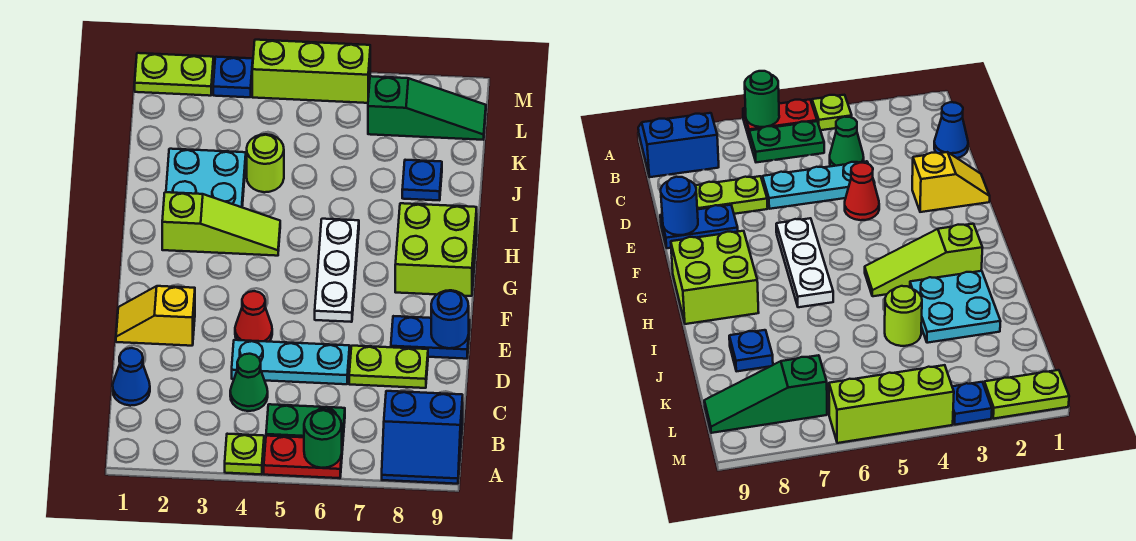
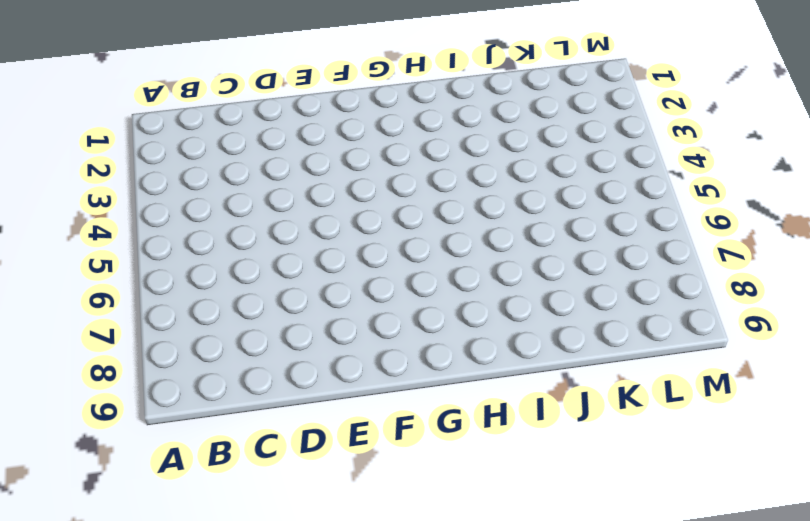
none -> lime plate A4 level 1
none -> red plate A5:A6 level 1
none -> blue slope A8:B9 level 1 top B

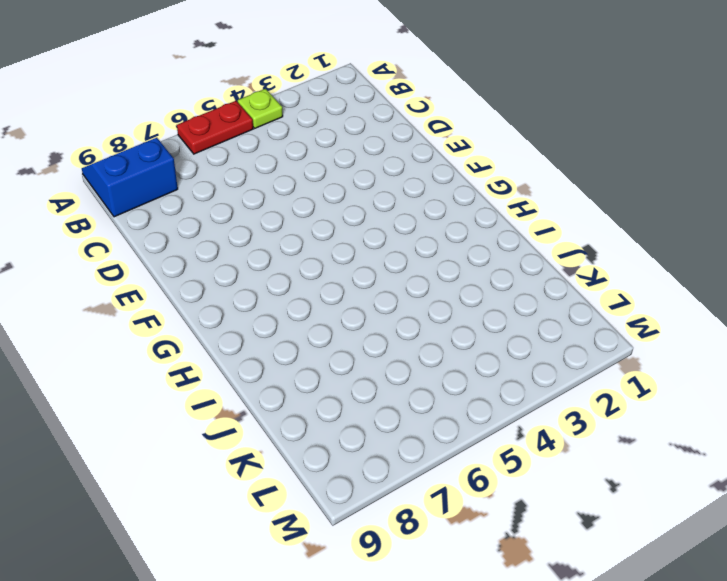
none -> green plate B5:B6 level 1
none -> blue cone C1 level 1
none -> green cone C4 level 1

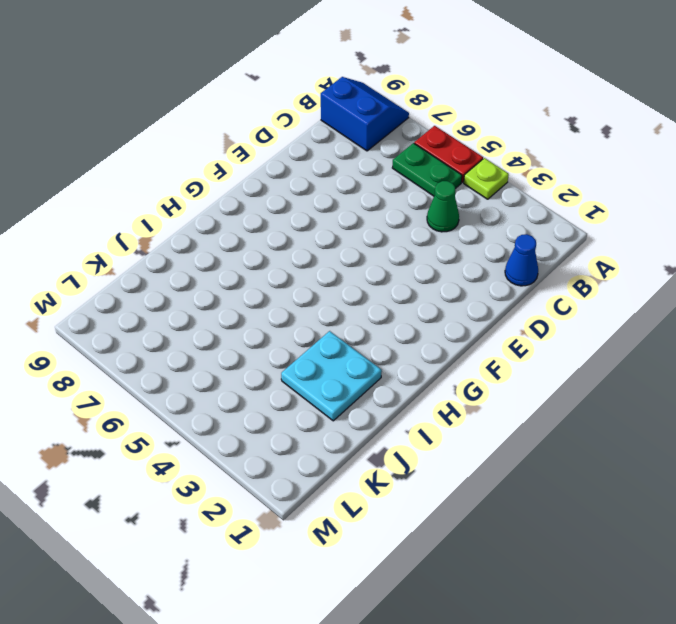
none -> cyan plate D4:D6 level 1
none -> lime plate D7:D8 level 1
none -> yellow slope E1:E2 level 1 top 2

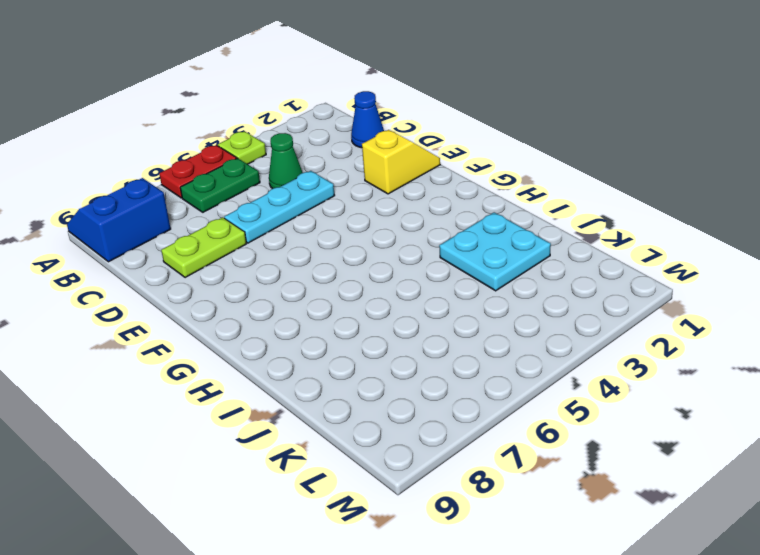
none -> red cone E4 level 1
none -> blue plate E8:E9 level 1
none -> white plate F6:H6 level 1

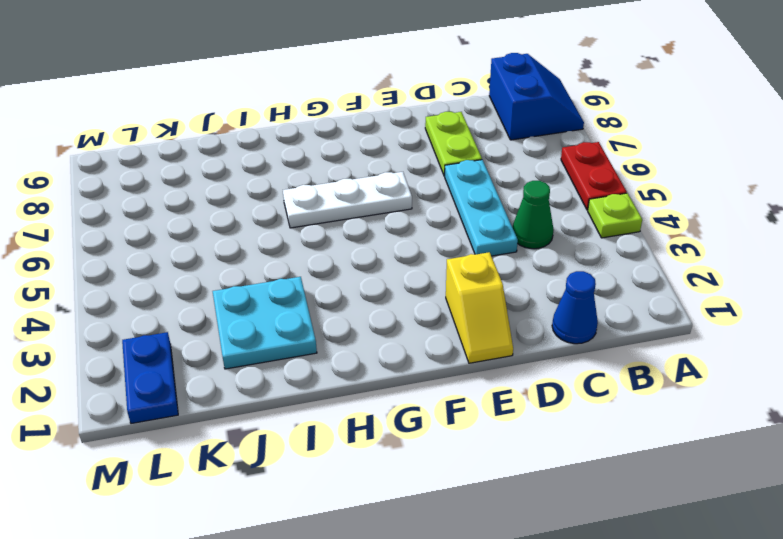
blue plate L1:L2 level 1 -> blue plate E8:E9 level 1
none -> green plate B5:B6 level 1
none -> red cone E4 level 1
none -> lime brick G8:H9 level 1

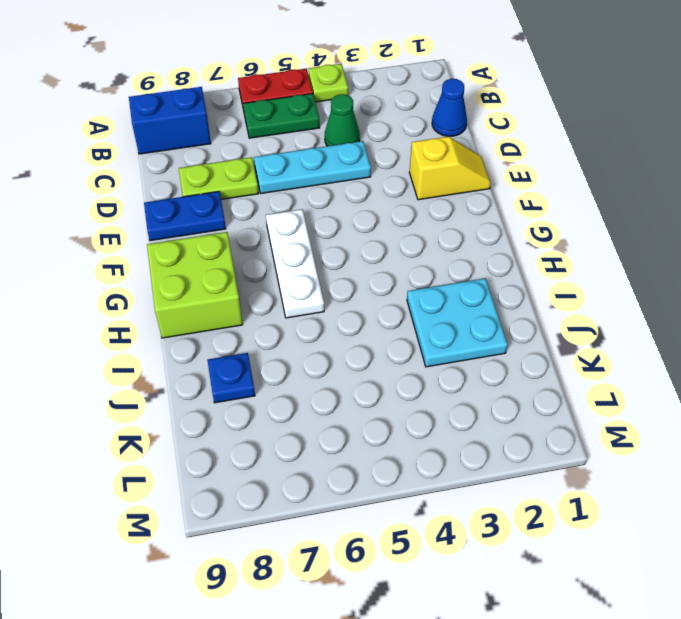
none -> red cone E4 level 1
none -> lime slope H2:H4 level 1 top 2
none -> lime round brick J4 level 1

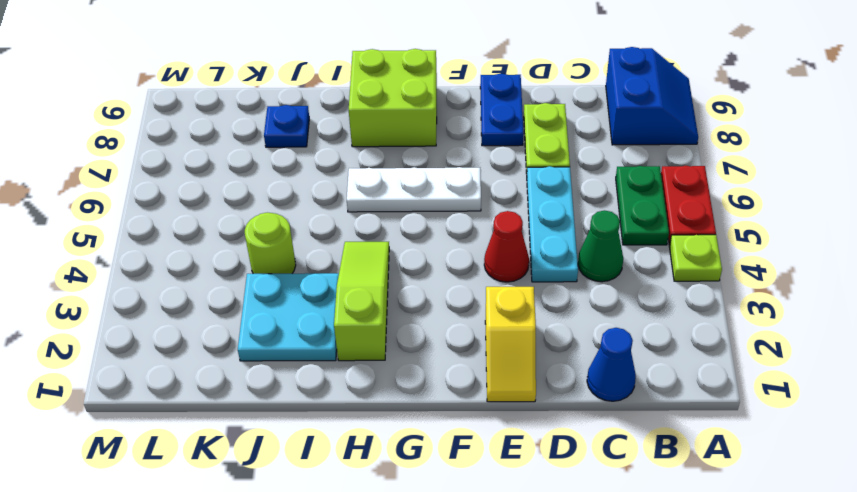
none -> green slope L7:L9 level 1 top 7
none -> lime plate M1:M2 level 1
none -> blue plate M3 level 1

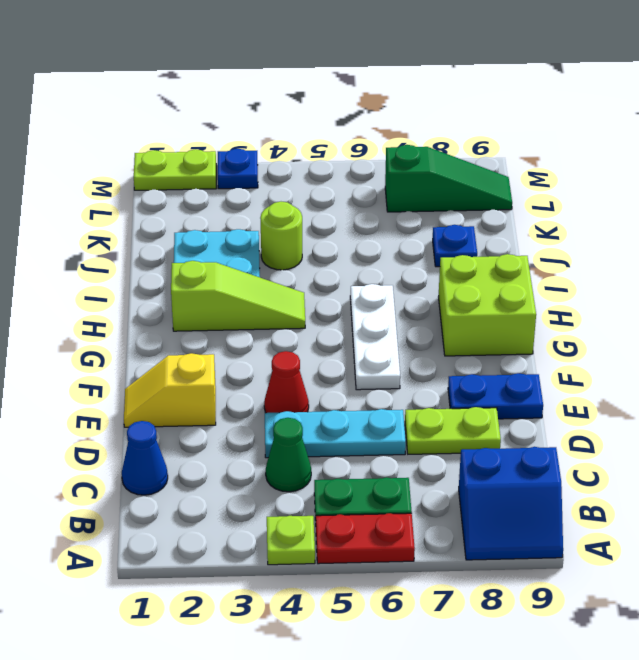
none -> lime brick M4:M6 level 1
none -> green round brick A6 level 2
none -> blue round brick E9 level 2

